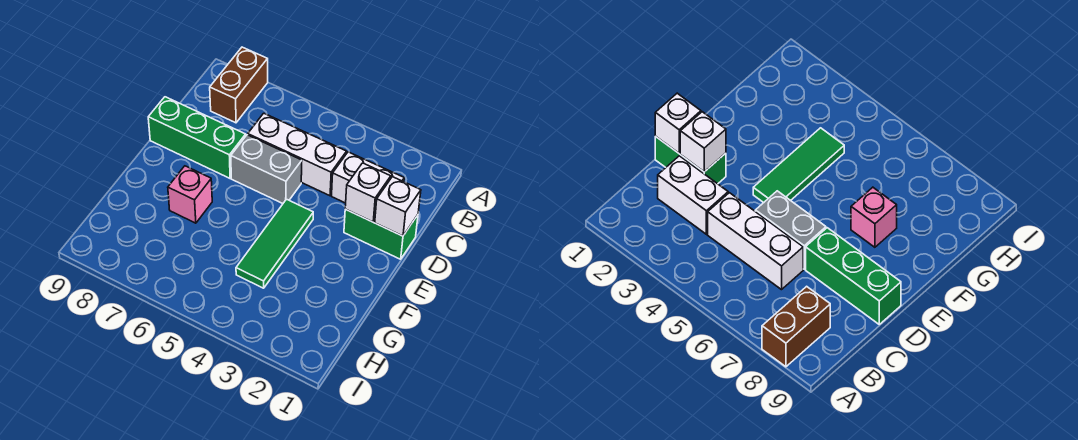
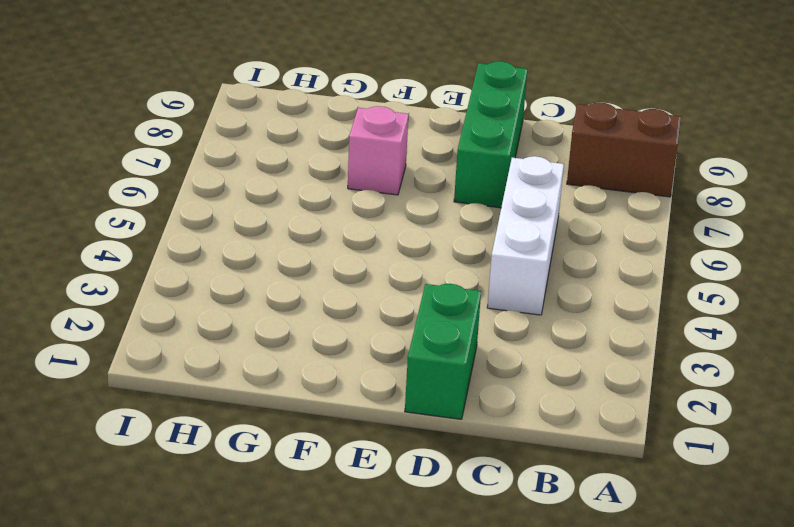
none -> white brick C2:C3 level 1
none -> grey brick D5:D6 level 1

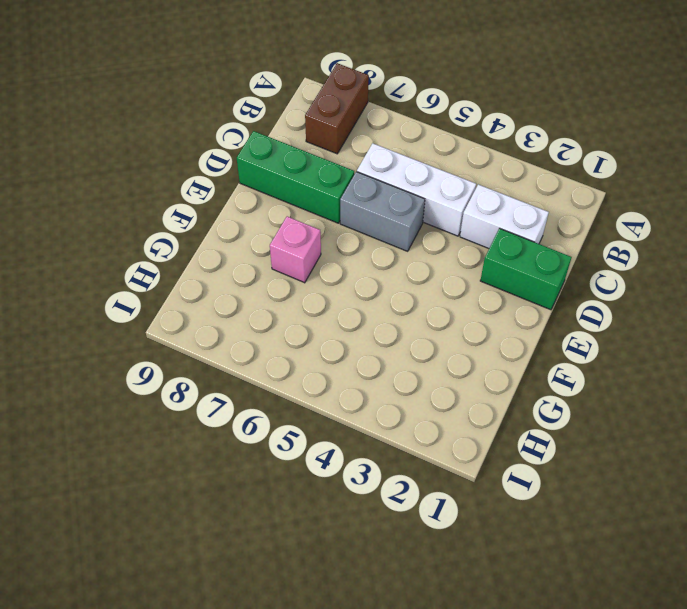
none -> green tile E4:G4 level 1
none -> white brick D1 level 2

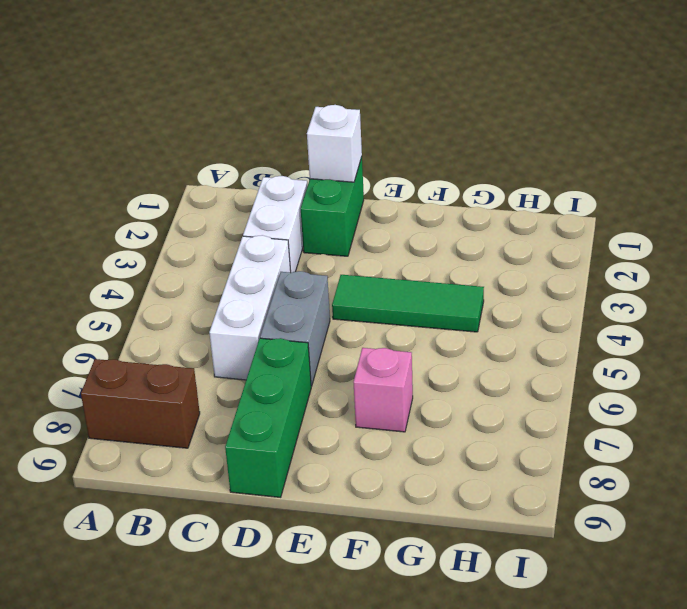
none -> white brick D2 level 2

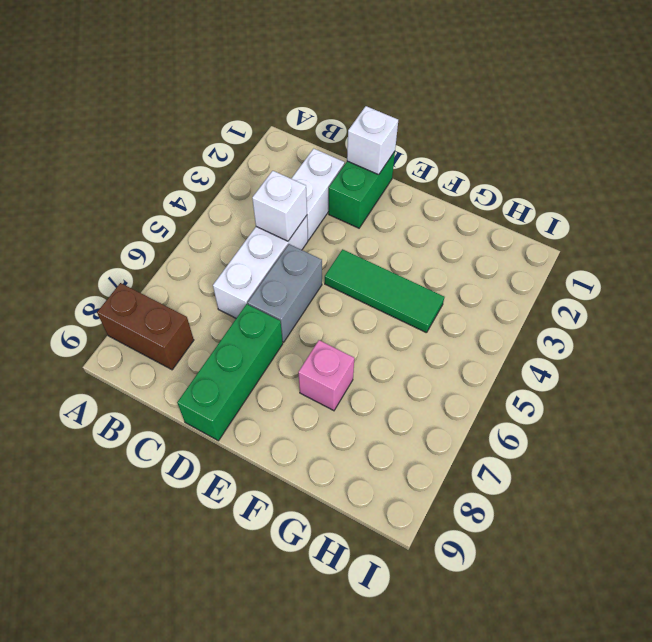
white brick C4 level 2 -> white brick D2 level 2

